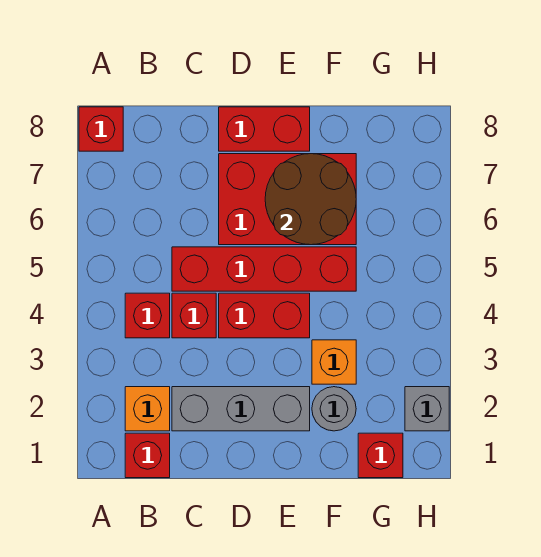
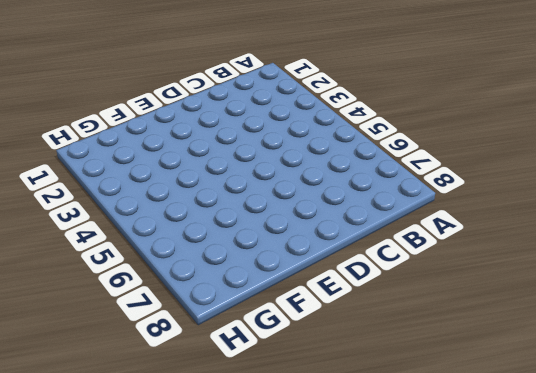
none -> red brick A8 level 1
none -> red brick B1 level 1
none -> orange brick B2 level 1

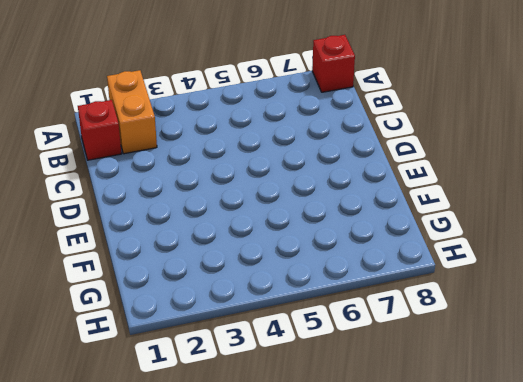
orange brick A2:B2 level 1 -> orange brick B2 level 1
none -> red brick B4 level 1
none -> grey brick C2:E2 level 1
none -> red brick C4 level 1

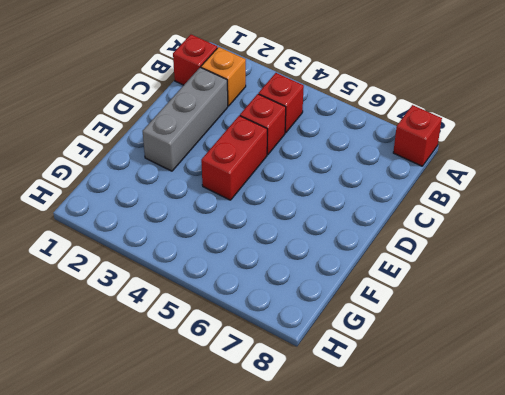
none -> red brick C5:F5 level 1
none -> red brick D6:F7 level 1
none -> red brick D8:E8 level 1

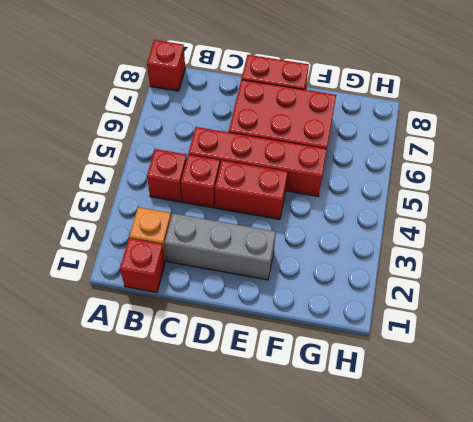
none -> grey round brick F2 level 1
none -> orange brick F3 level 1
none -> red brick G1 level 1

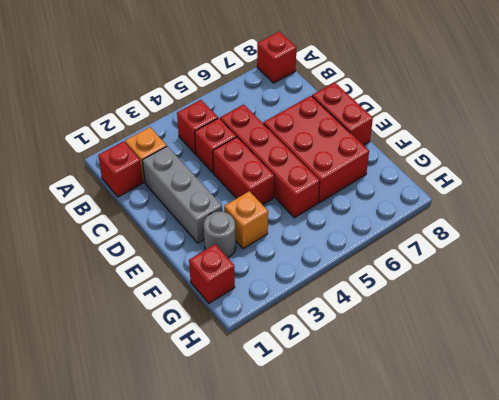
none -> grey brick H2 level 1
none -> brown round brick E6:F7 level 2

